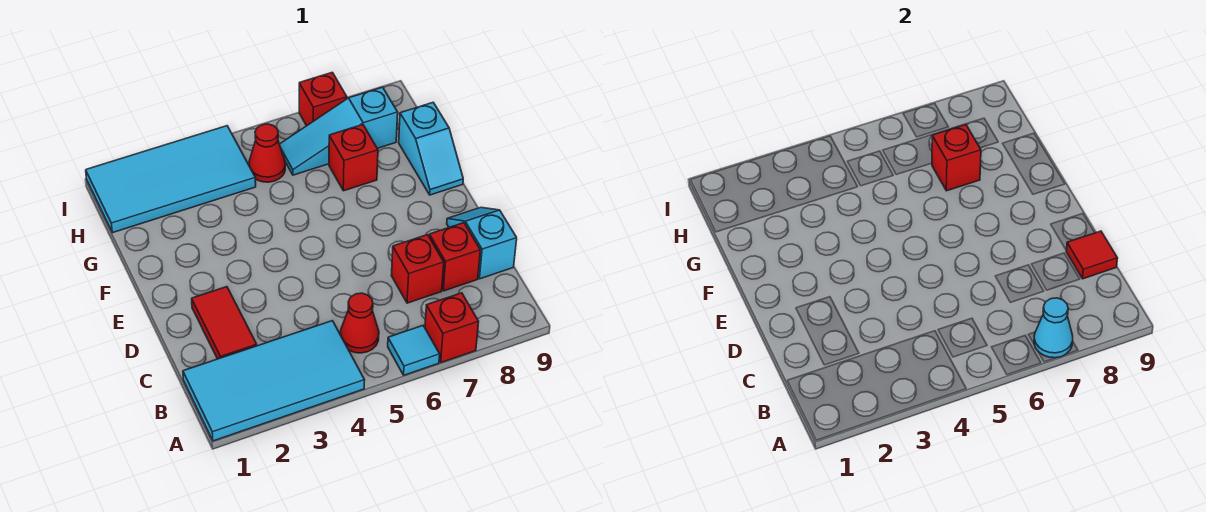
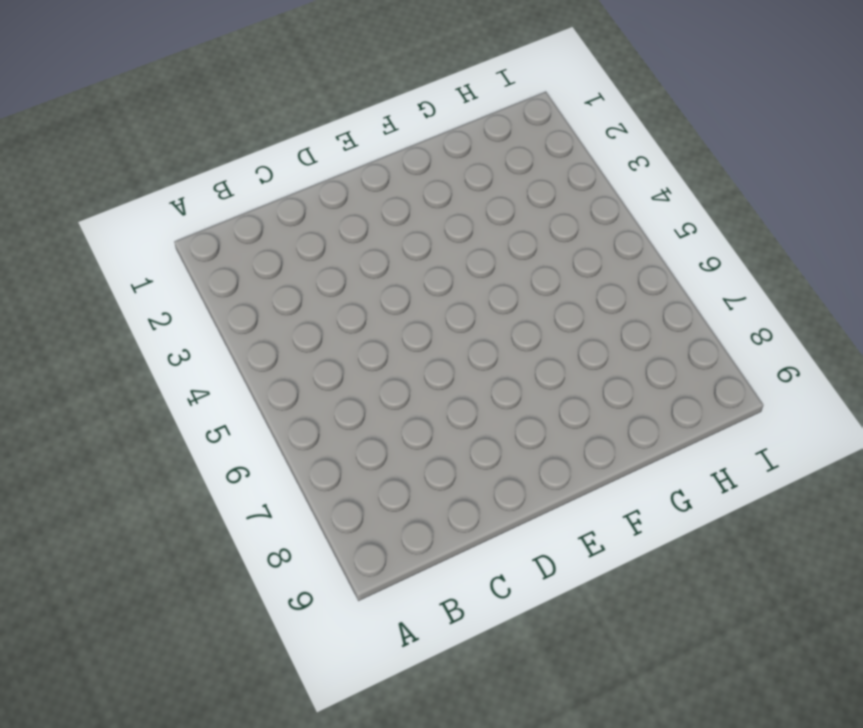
none -> cyan tile A1:B4 level 1
none -> cyan tile A6 level 1
none -> red brick A7 level 1

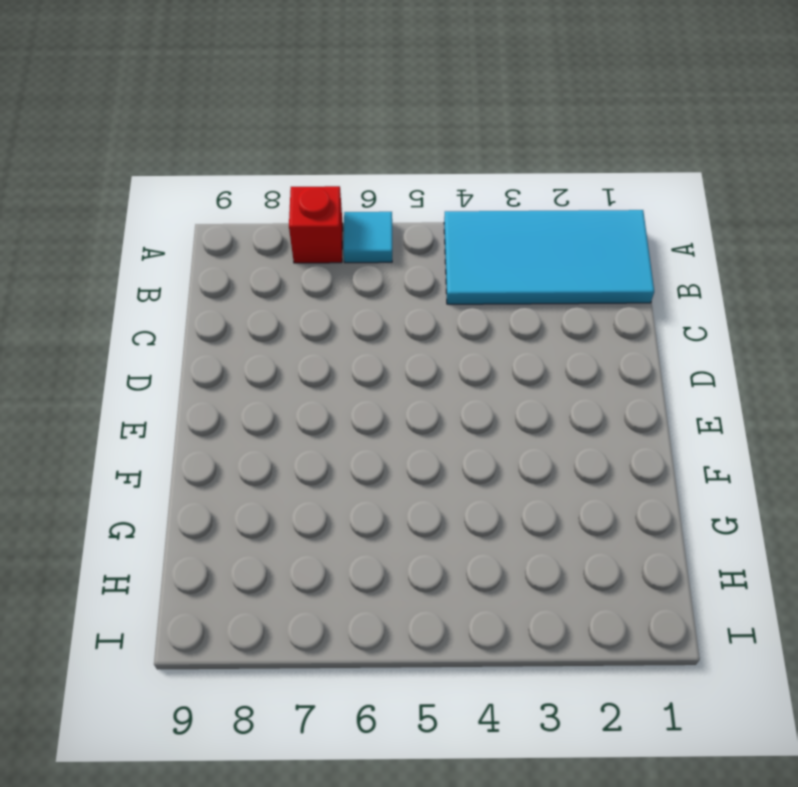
none -> red cone B5 level 1
none -> red tile C2:D2 level 1
none -> red brick C7 level 1

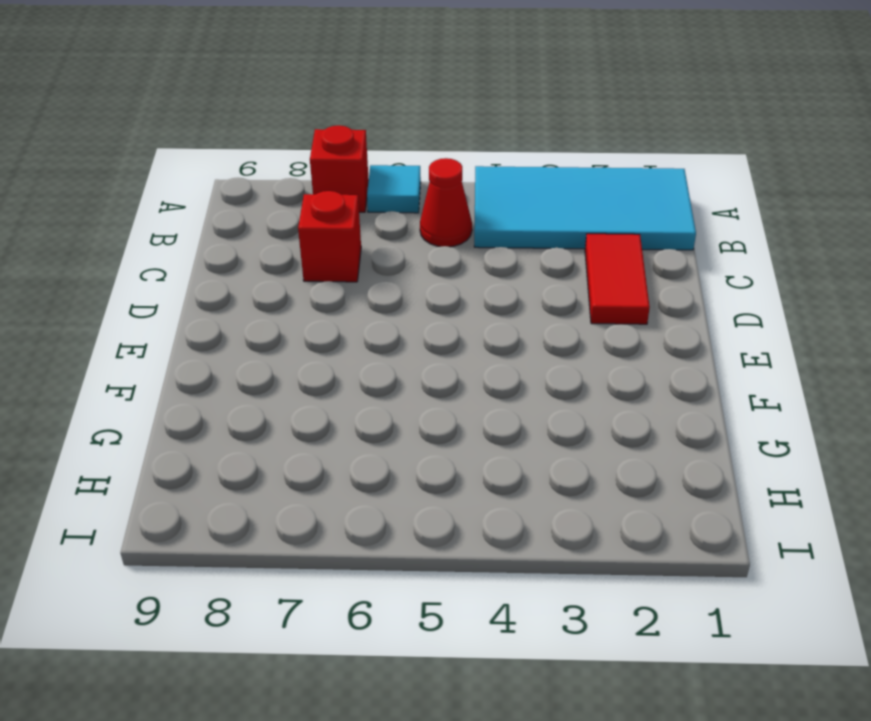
none -> red brick C8 level 1
none -> cyan slope C9:D9 level 1 top C
none -> cyan slope F9:G9 level 1 top G

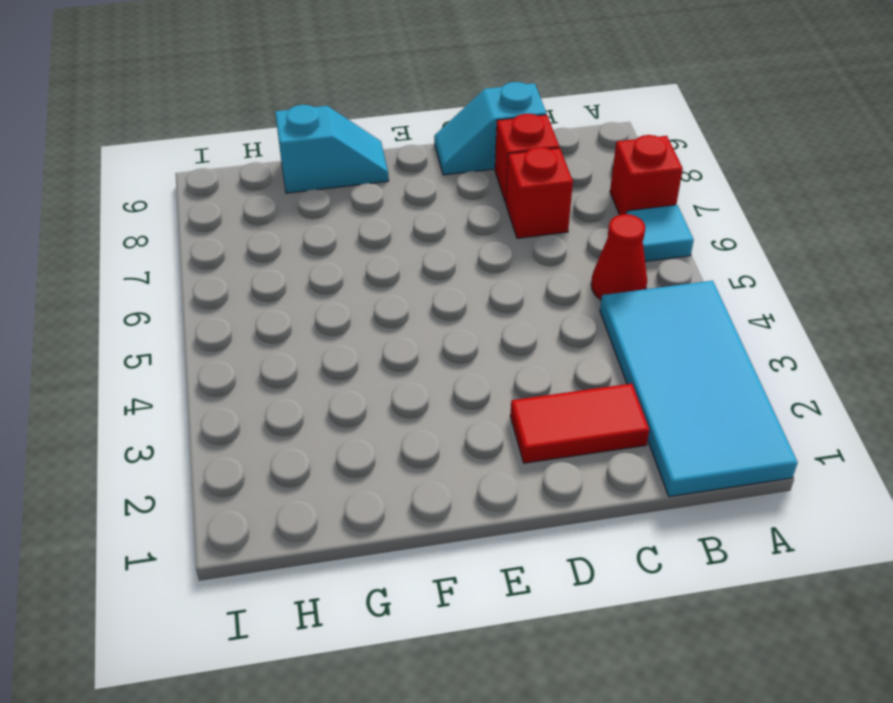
none -> red brick G7 level 1
none -> cyan tile H1:I4 level 1
none -> red cone H5 level 1

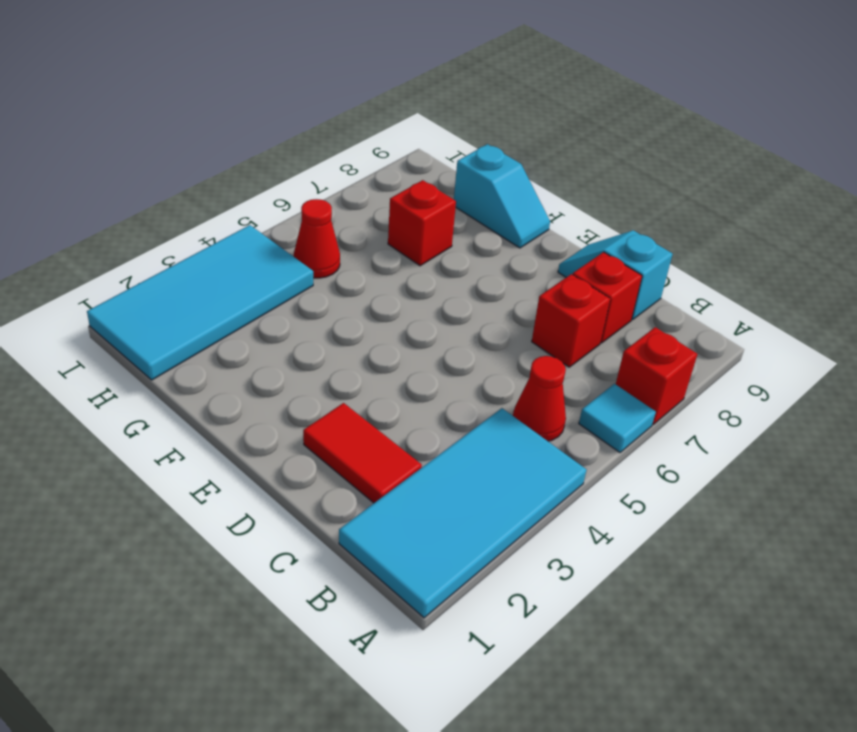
none -> cyan slope H6:H8 level 1 top 8
none -> red brick I7 level 1
none -> cyan cone A7 level 2

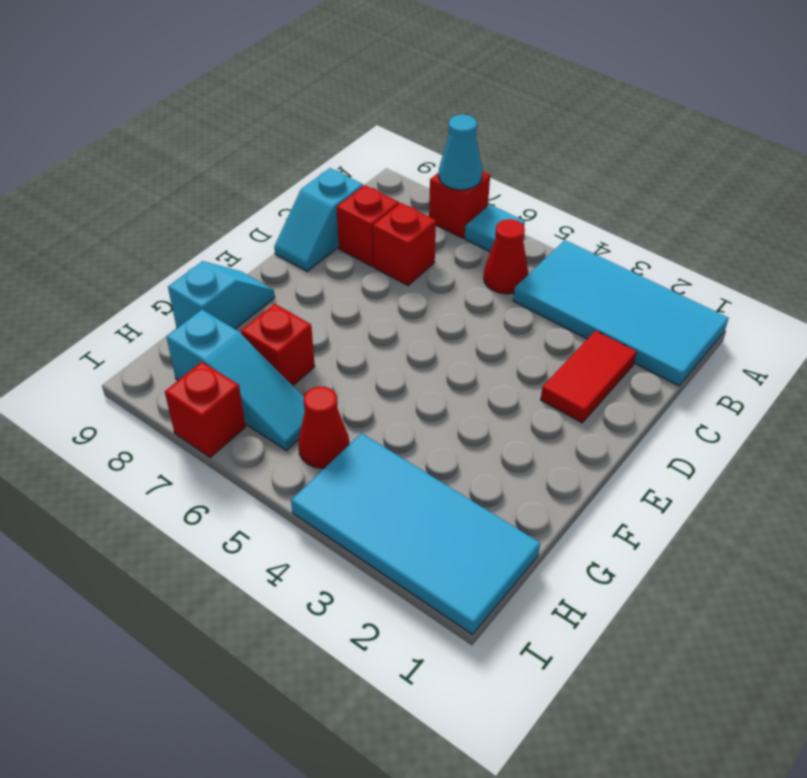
none -> red tile C9 level 2
none -> red brick G7 level 2

